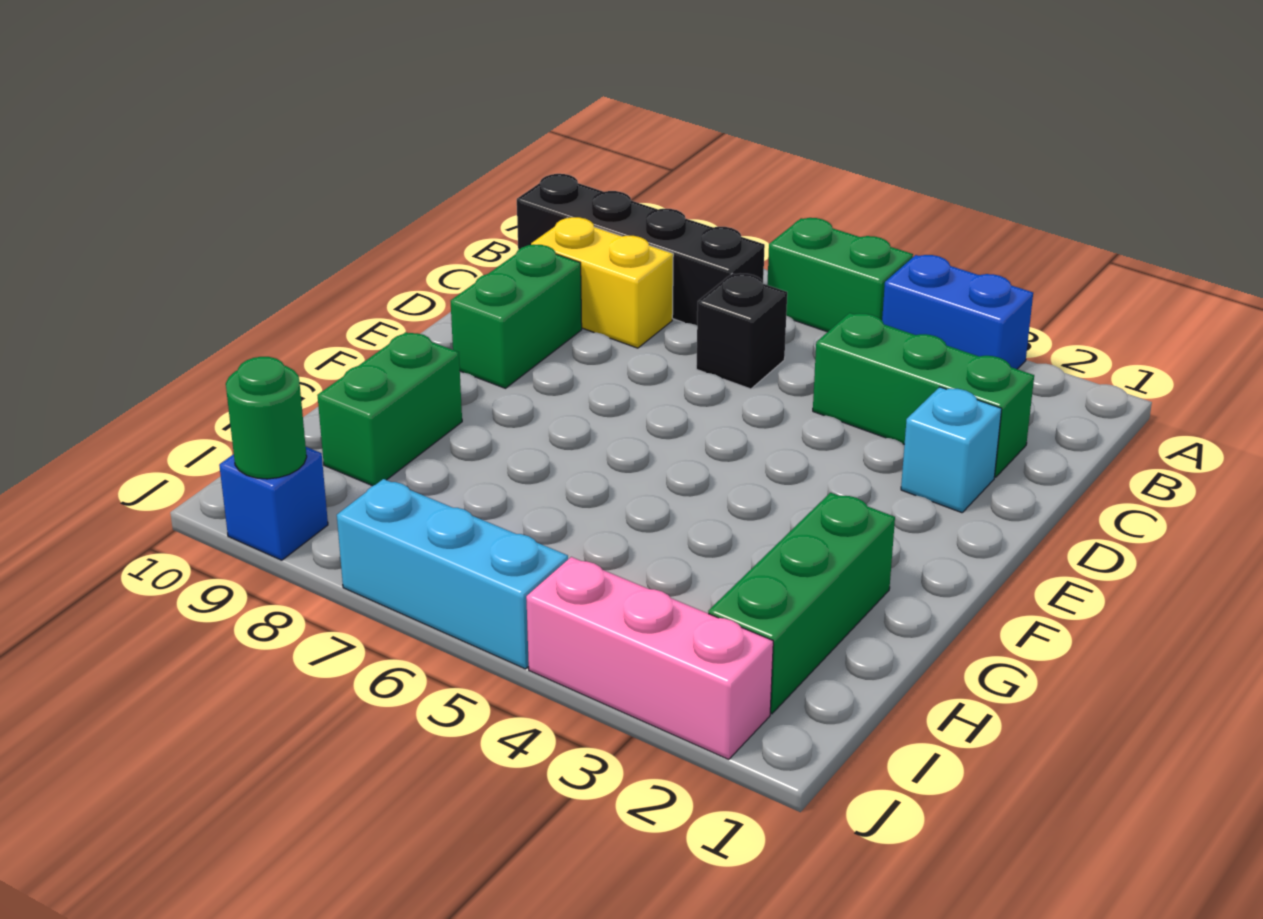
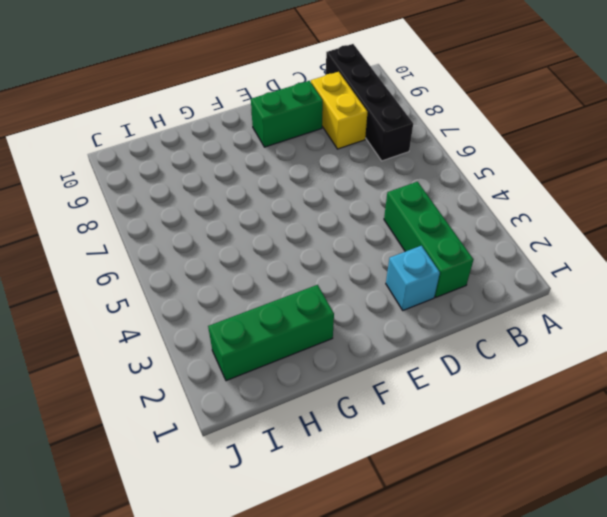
none -> blue brick A3:A4 level 1
none -> green brick A5:A6 level 1
none -> black brick C6 level 1

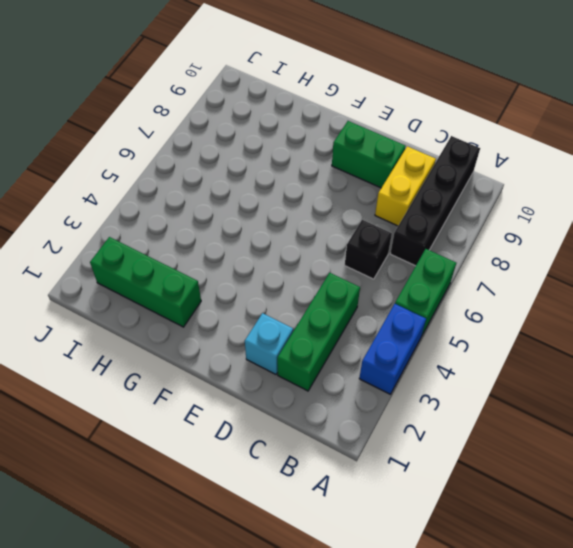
none -> green brick G9:H9 level 1
none -> pink brick J2:J4 level 1
none -> cyan brick J5:J7 level 1

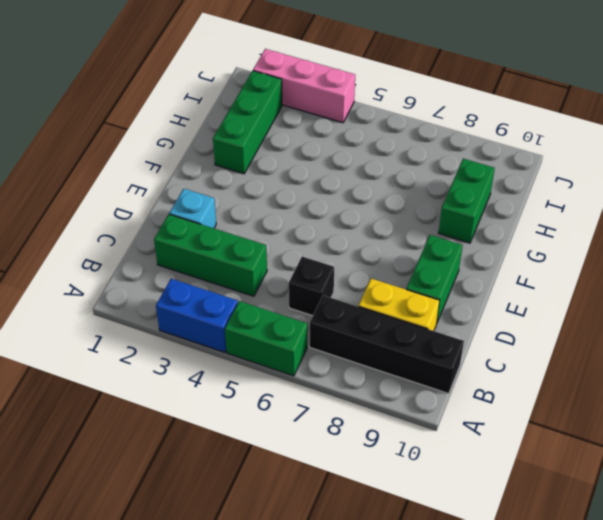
none -> cyan brick J5:J7 level 1
none -> blue brick J9 level 1
none -> green round brick J9 level 2

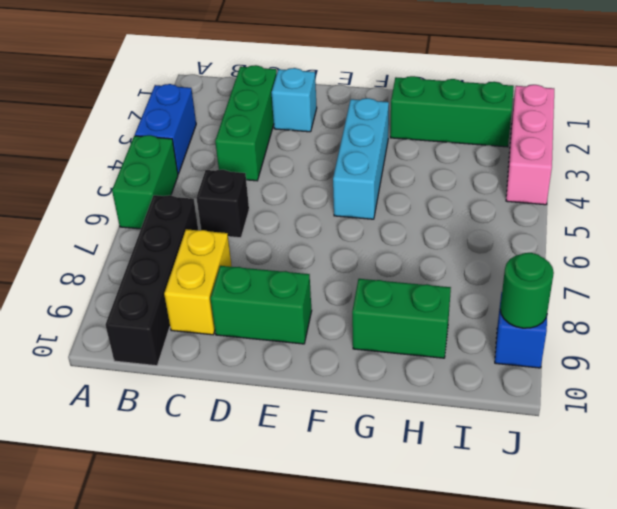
cyan brick F3:F5 level 1 -> cyan brick J5:J7 level 1

